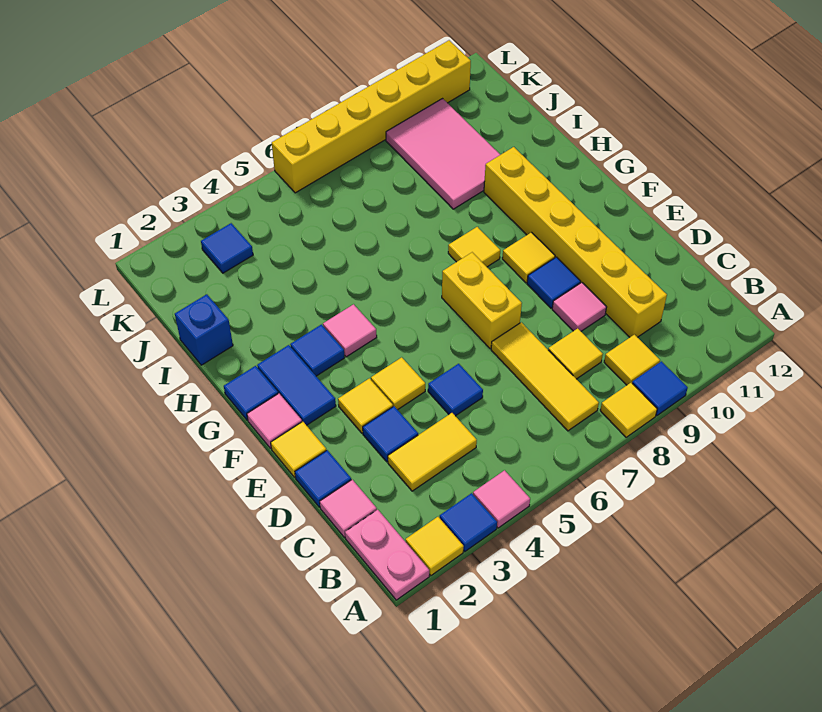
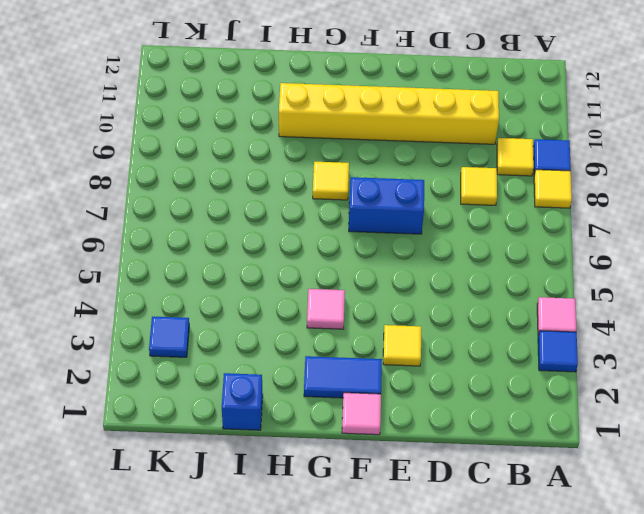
blue brick E7:F7 level 1 -> yellow brick E7:F7 level 1
none -> pink plate A1:B1 level 1
none -> yellow tile A2 level 1
none -> yellow tile B7:D7 level 1
none -> pink tile C1 level 1

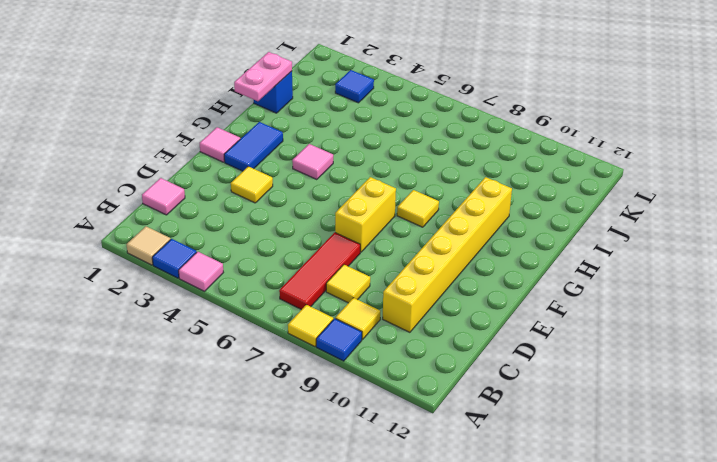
tan tile A2 level 1 -> yellow tile A2 level 1
red tile B7:D7 level 1 -> yellow tile B7:D7 level 1
pink plate H1:I1 level 2 -> pink plate A1:B1 level 1
none -> yellow tile C3:C4 level 1
none -> blue tile D1 level 1
none -> blue tile D3 level 1
none -> blue tile D5 level 1

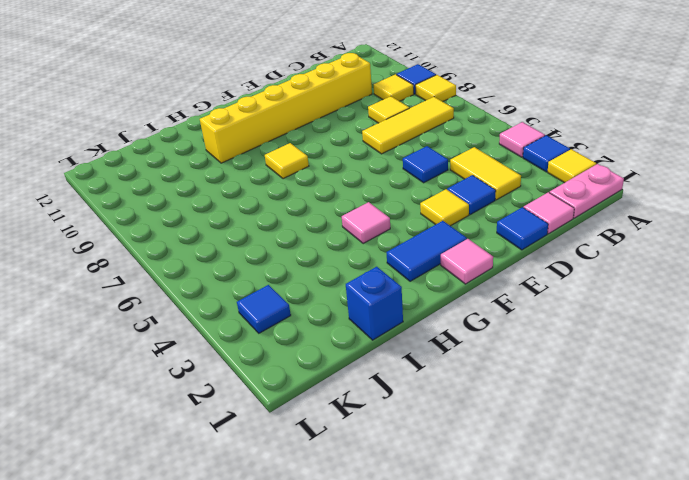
none -> pink tile D9 level 1
none -> yellow tile E1 level 1
none -> yellow tile E4 level 1
none -> yellow brick E7:F7 level 1

